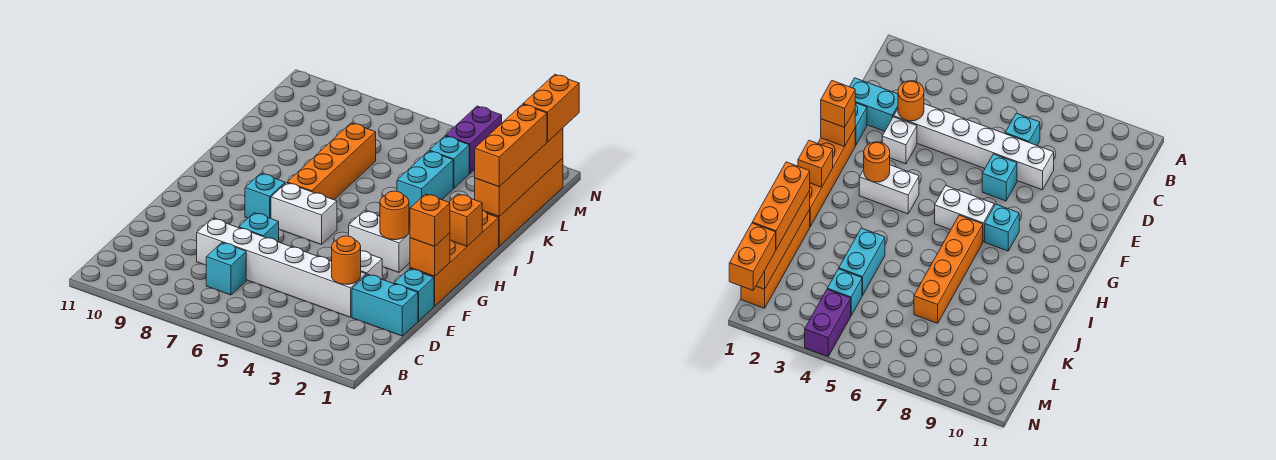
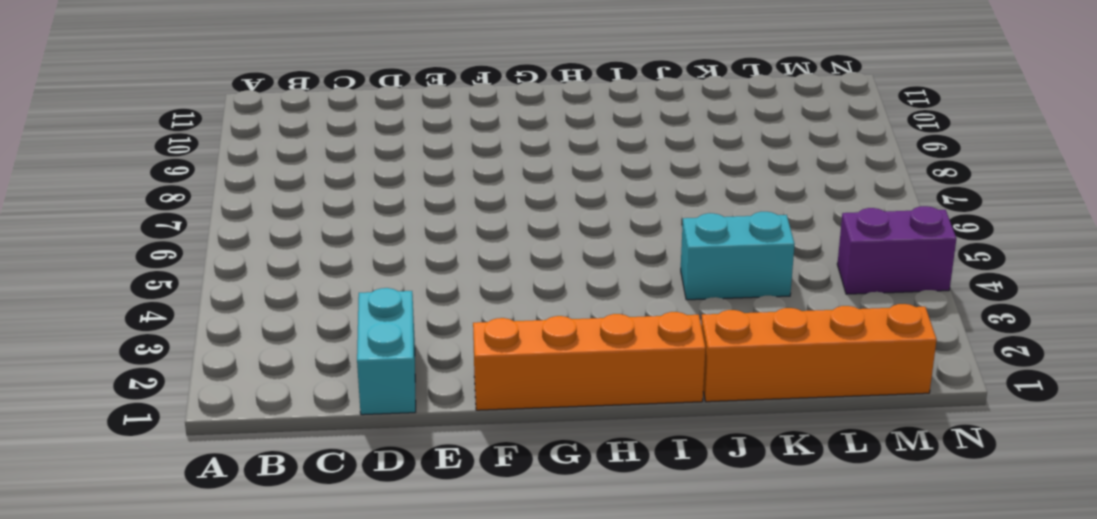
none -> cyan brick C7 level 1
none -> white brick D3:D8 level 1
none -> cyan brick E1 level 1

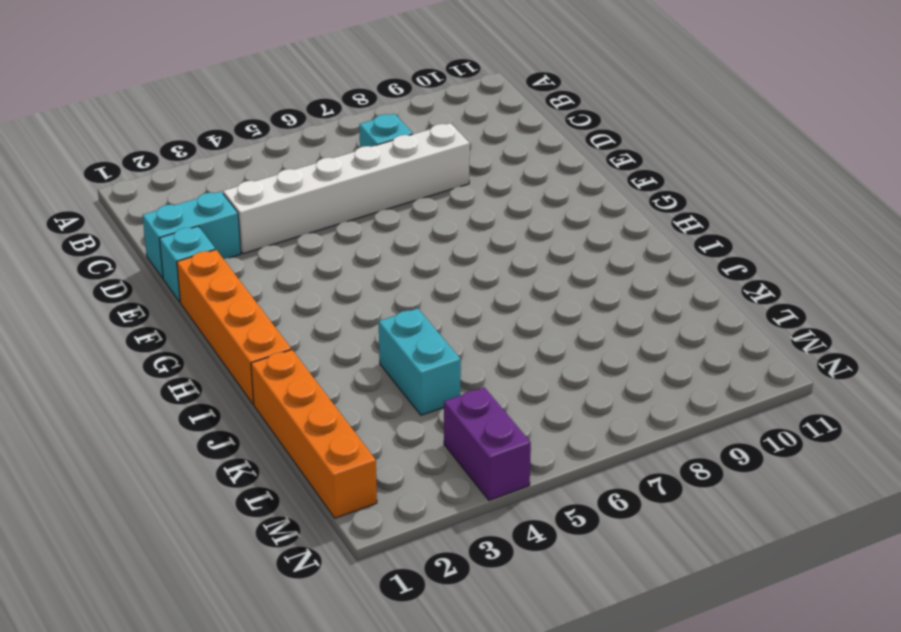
none -> white brick E3 level 1
none -> cyan brick E7 level 1
none -> white brick G3:G4 level 1

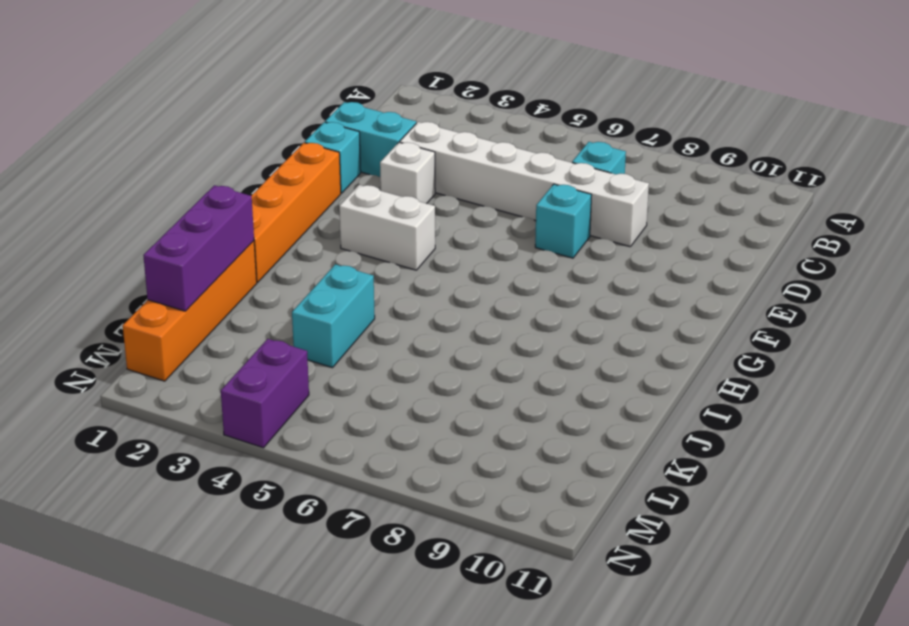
purple brick J1:L1 level 2 -> orange brick J1:M1 level 2
none -> white brick G6:G7 level 1
none -> cyan brick G8 level 1
none -> orange brick H7:K7 level 1

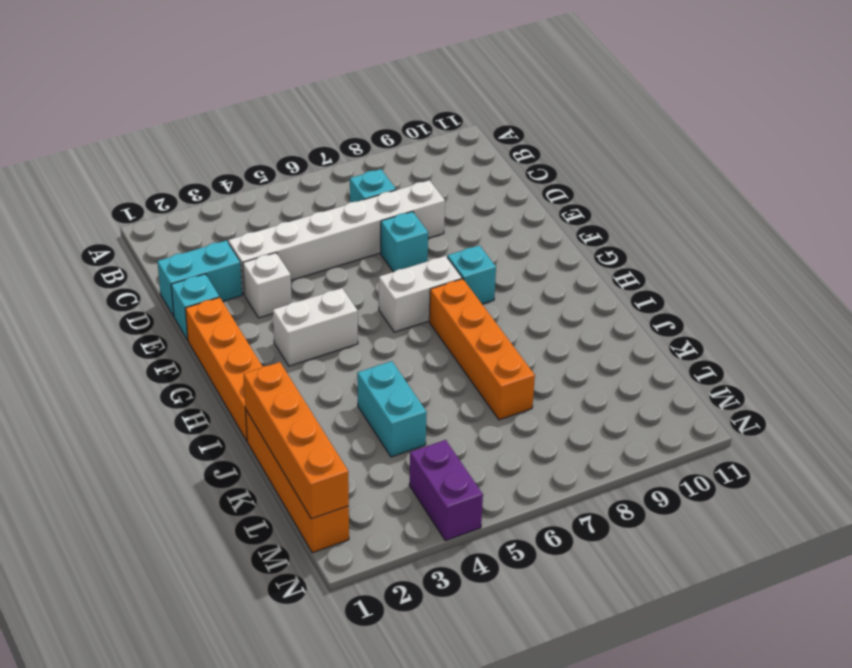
none -> cyan brick L4 level 1
none -> orange round brick D3 level 2
none -> orange brick F1 level 2

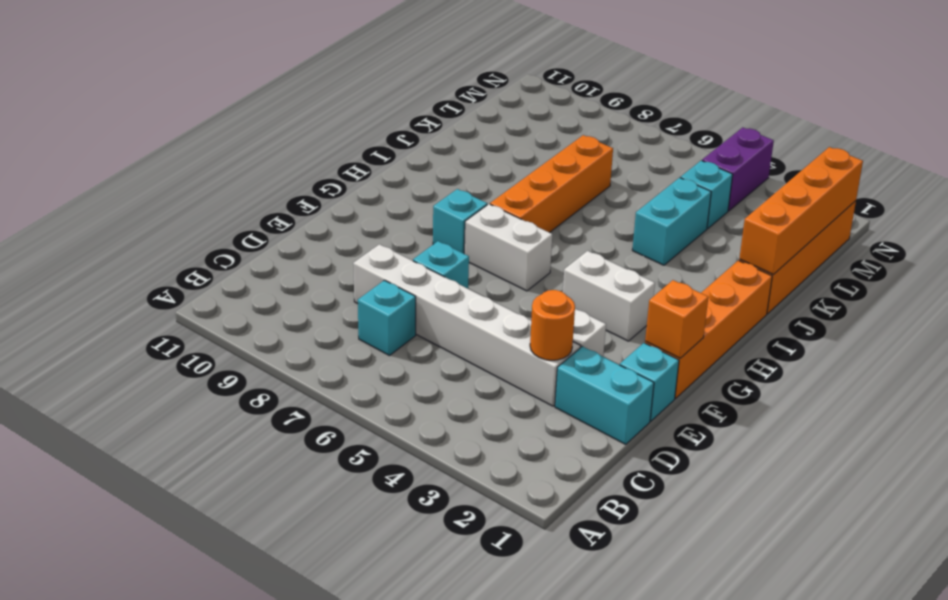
none -> orange round brick G3 level 2
none -> orange brick H1 level 2
none -> orange brick F1 level 3

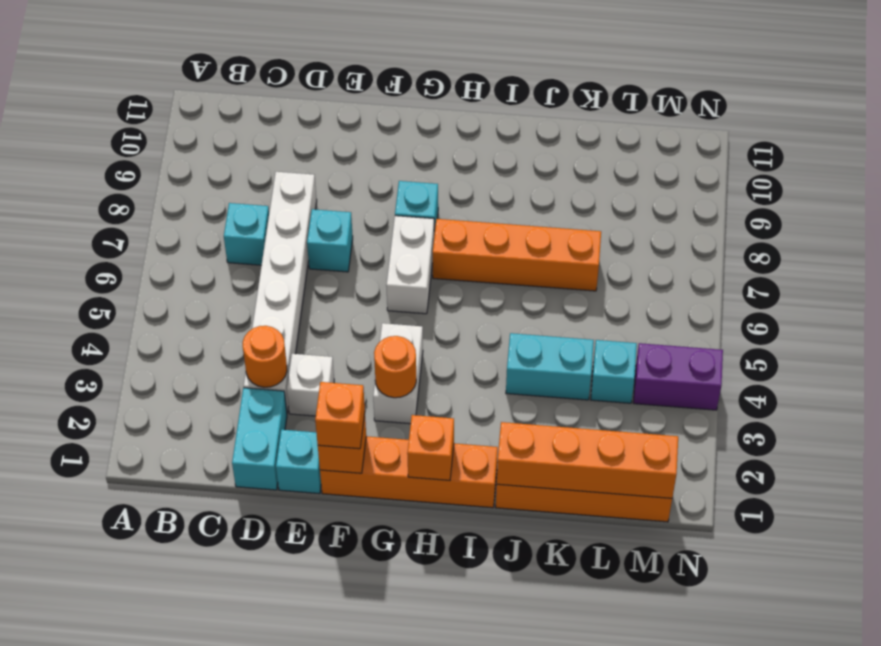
none -> orange brick J1:L1 level 3
none -> orange brick M1:N1 level 3

